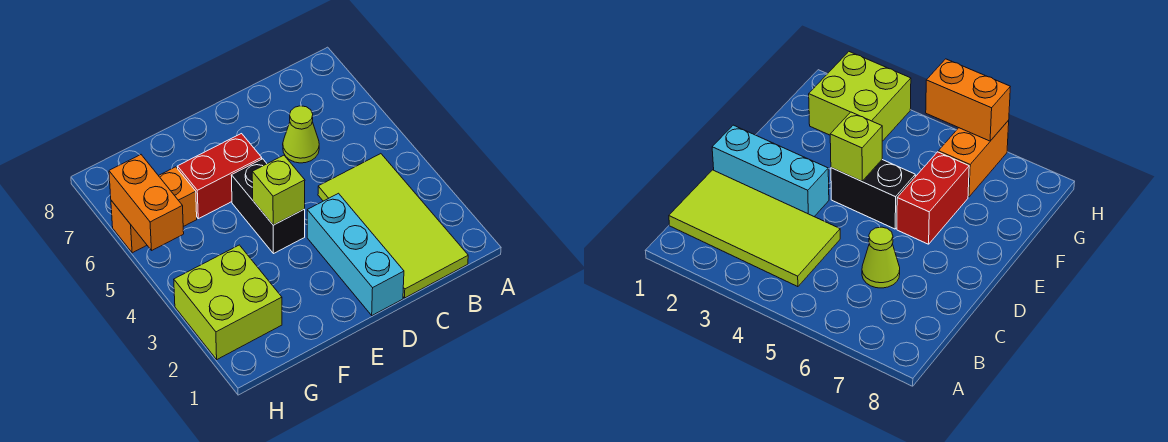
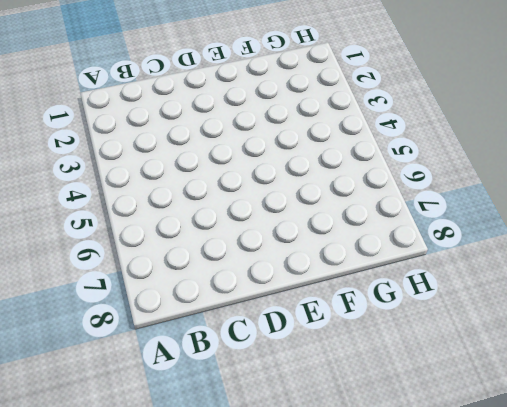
none -> lime tile B1:C4 level 1
none -> lime cone C6 level 1

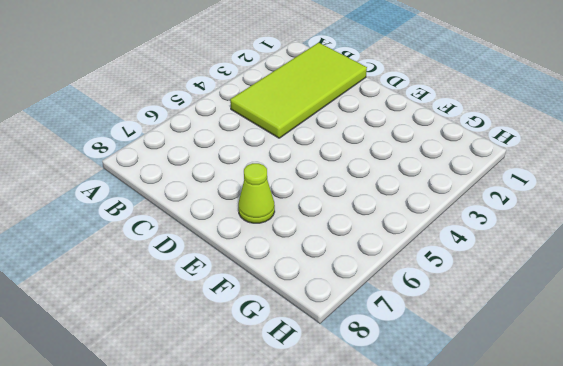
lime cone E7 level 1 -> lime cone C6 level 1
none -> cyan brick D1:D3 level 1
none -> black brick E4:E5 level 1

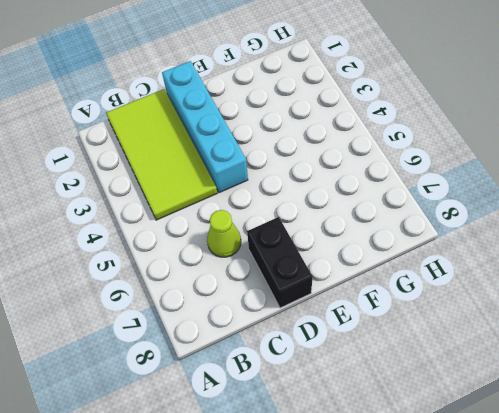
cyan brick D1:D4 level 1 -> cyan brick D1:D3 level 1
black brick D7:D8 level 1 -> black brick E4:E5 level 1
none -> red brick E6:F6 level 1
none -> lime brick G2:H3 level 1

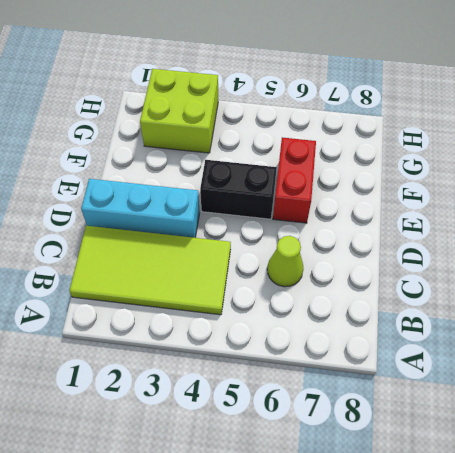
none -> orange brick G6:H6 level 1
none -> lime brick E4 level 2

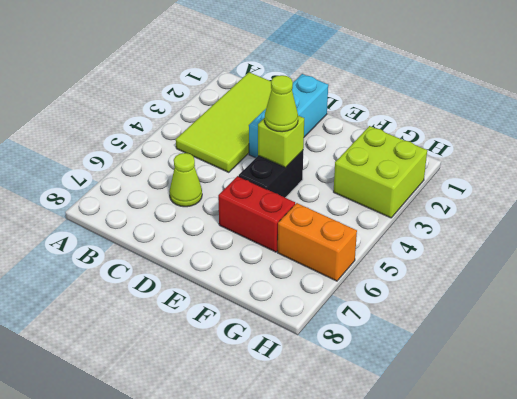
lime cone E4 level 3 -> none
none -> orange brick H5:H6 level 2

